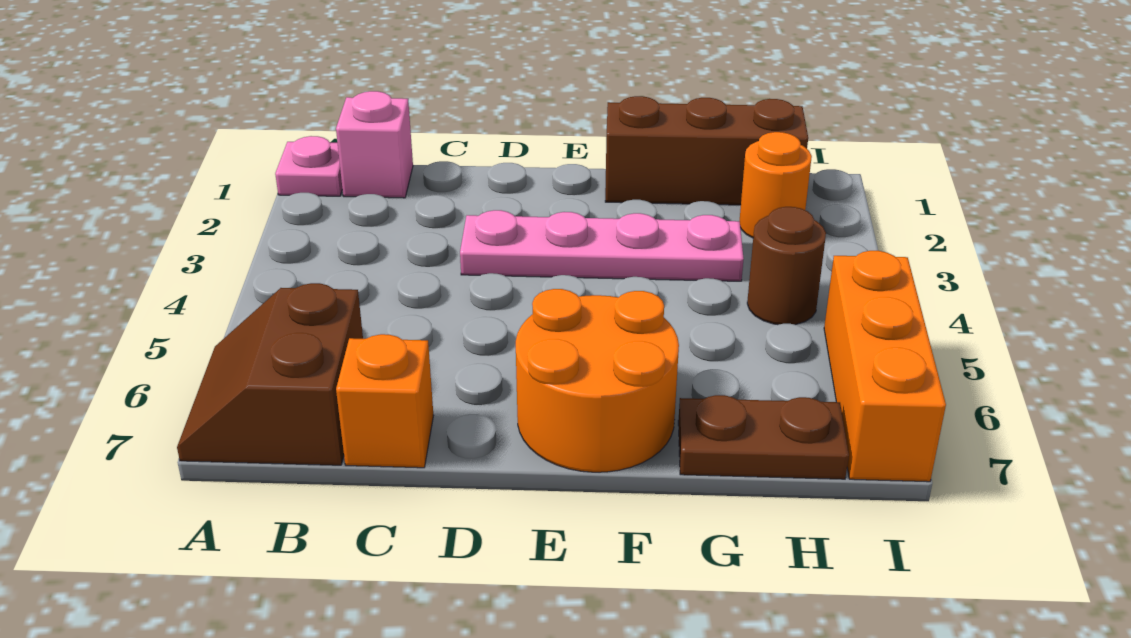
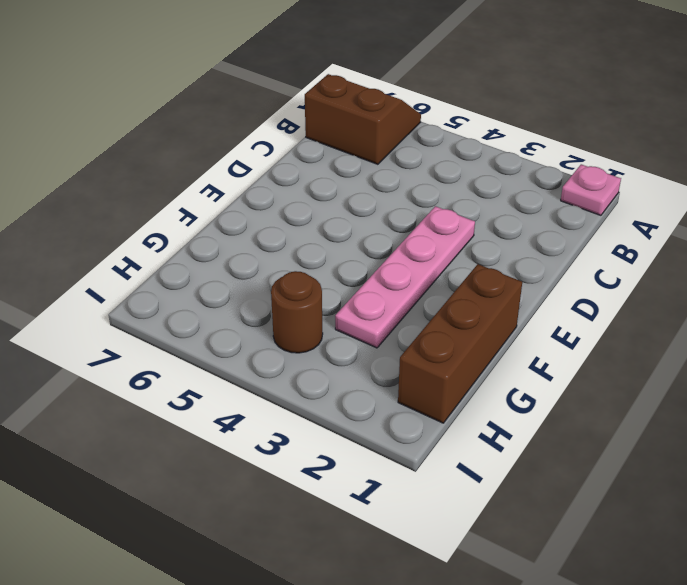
none -> pink brick B1 level 1
none -> orange brick C7 level 1

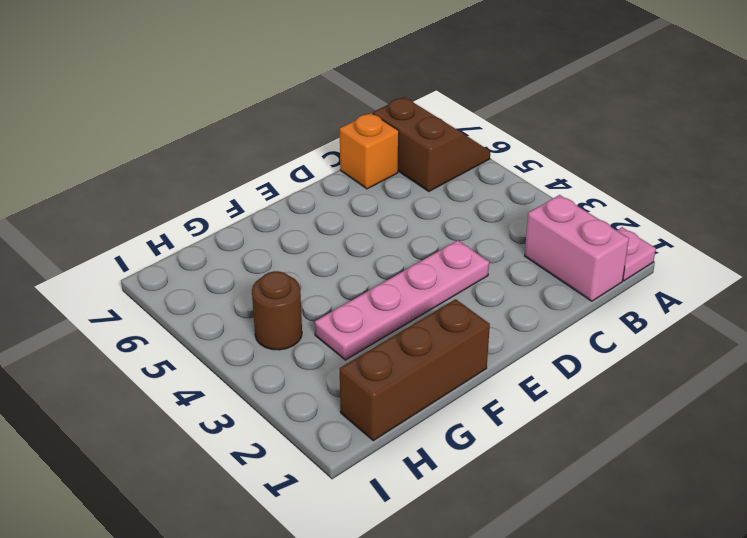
pink brick B1:B2 level 1 -> pink brick B1 level 1
none -> orange round brick E6:F7 level 1
none -> brown plate G7:H7 level 1

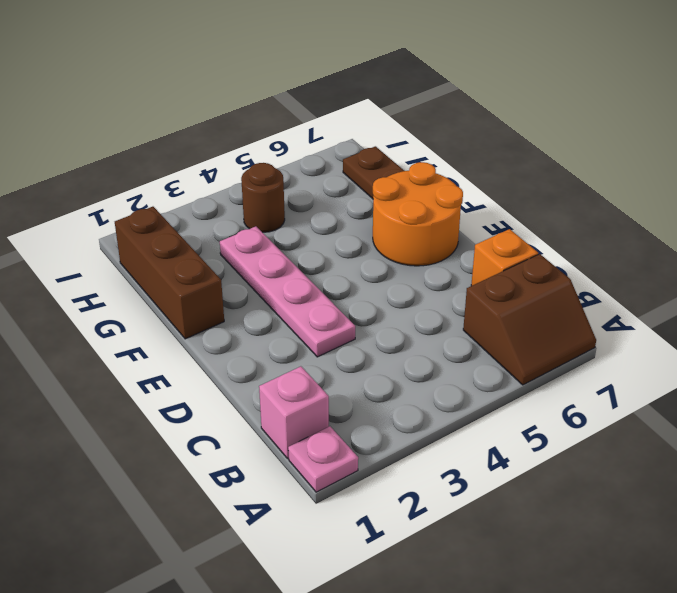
none -> orange round brick H2 level 1
none -> orange brick I5:I7 level 1

